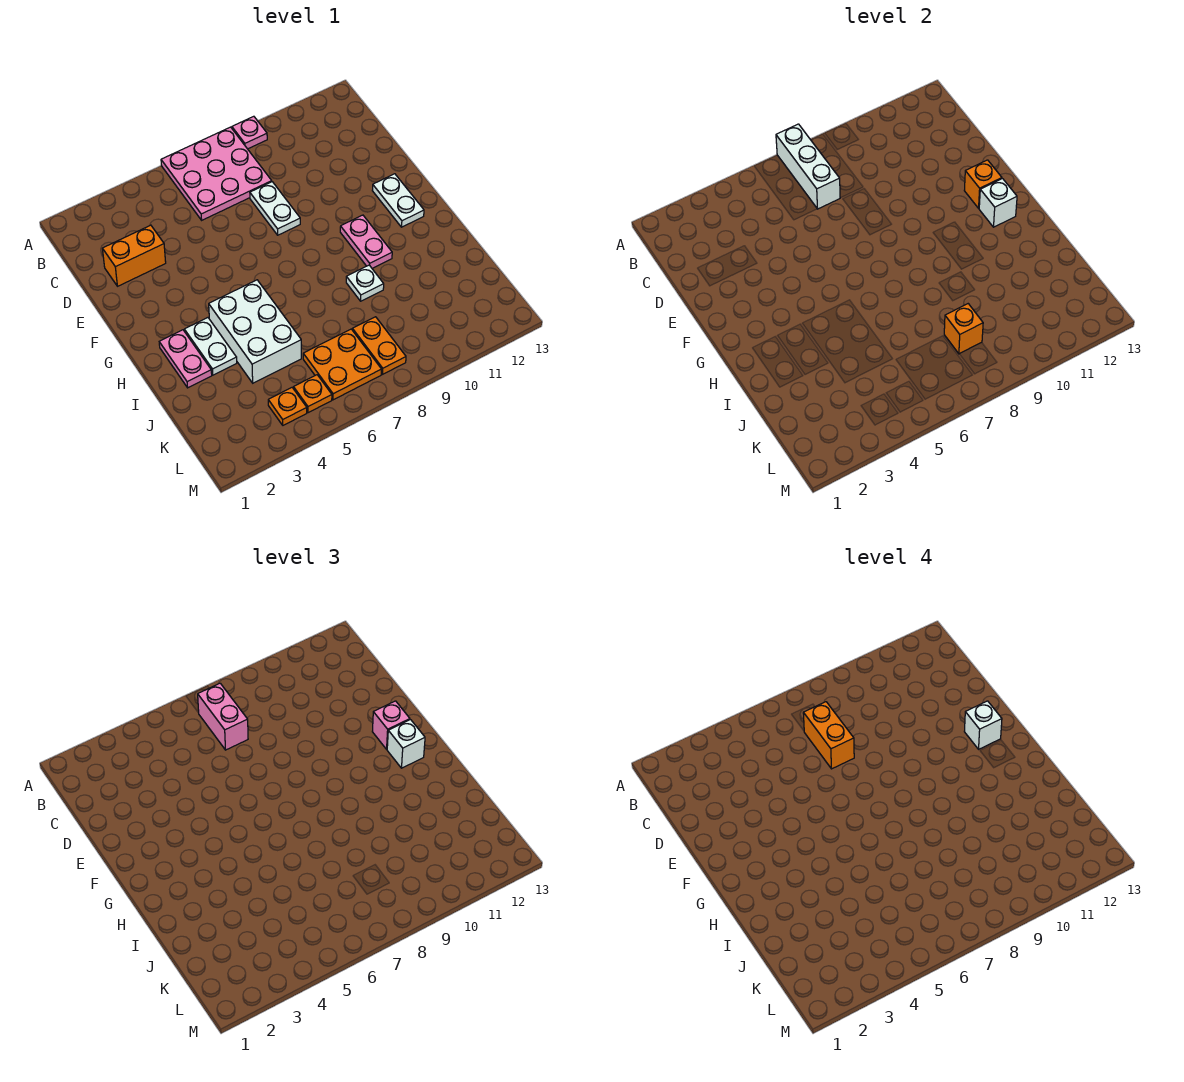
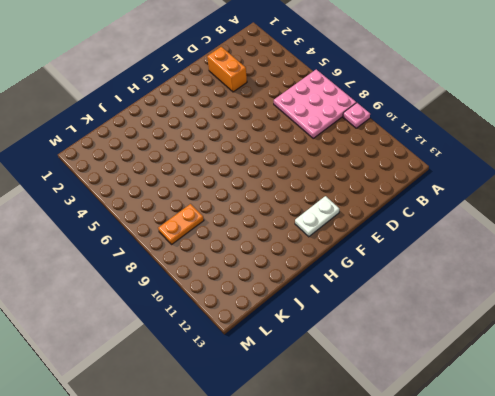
none -> white plate D8:E8 level 1
none -> pink plate G10:H10 level 1
none -> pink plate H2:I2 level 1

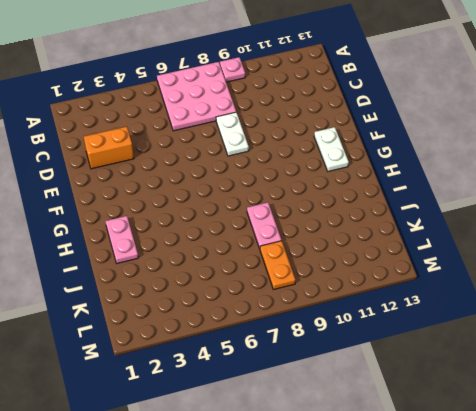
pink plate I8:J8 level 1 -> pink plate G10:H10 level 1
none -> white plate H3:I3 level 1
none -> white brick H4:J5 level 1
none -> white plate I9 level 1

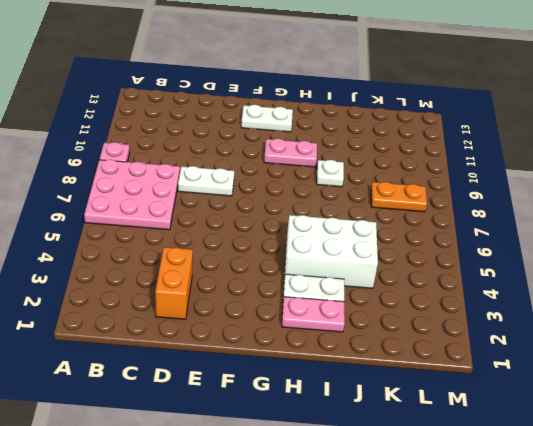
none -> orange plate K6:L7 level 1
none -> orange plate L4 level 1
none -> orange plate L5 level 1

